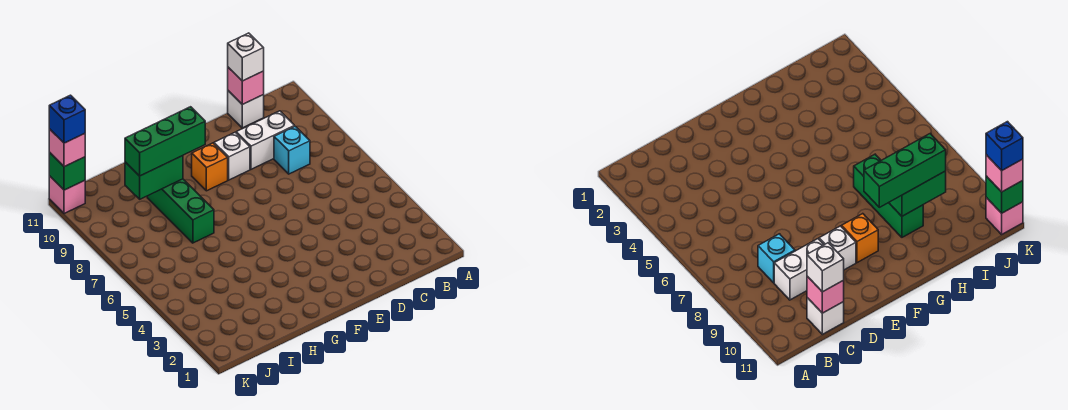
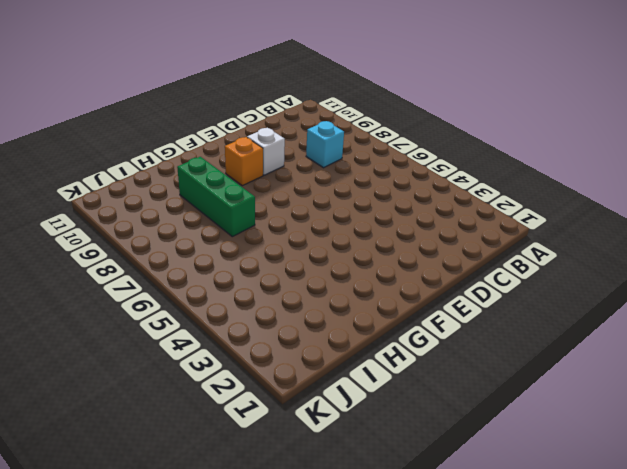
none -> white brick C9:D9 level 1
none -> white brick C11 level 1
none -> pink brick K11 level 1

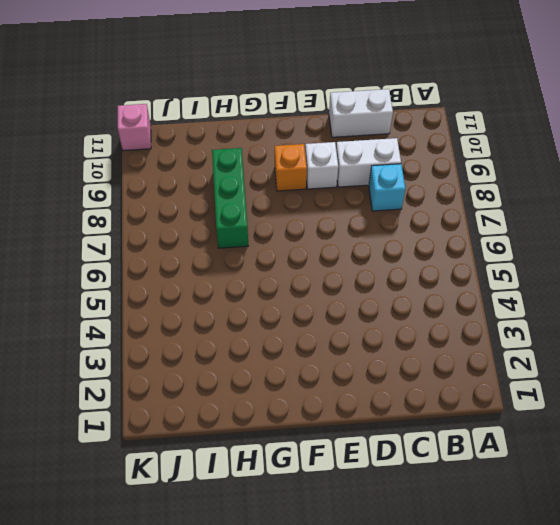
white brick C11:D11 level 1 -> white brick C11 level 1
none -> pink brick C11 level 2
none -> green brick H9:I9 level 2
none -> green brick K11 level 2

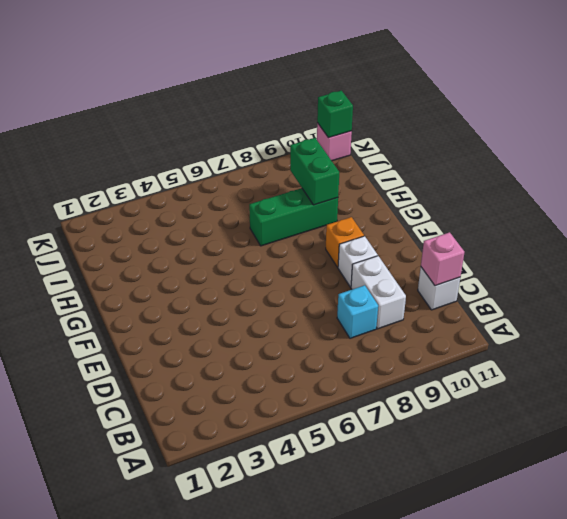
none -> white brick C11 level 3
none -> green brick G9:I9 level 3
none -> pink brick K11 level 3

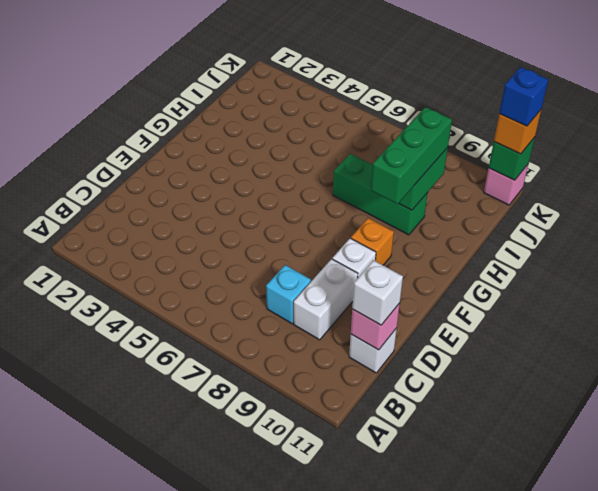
orange brick K11 level 3 -> pink brick K11 level 3

